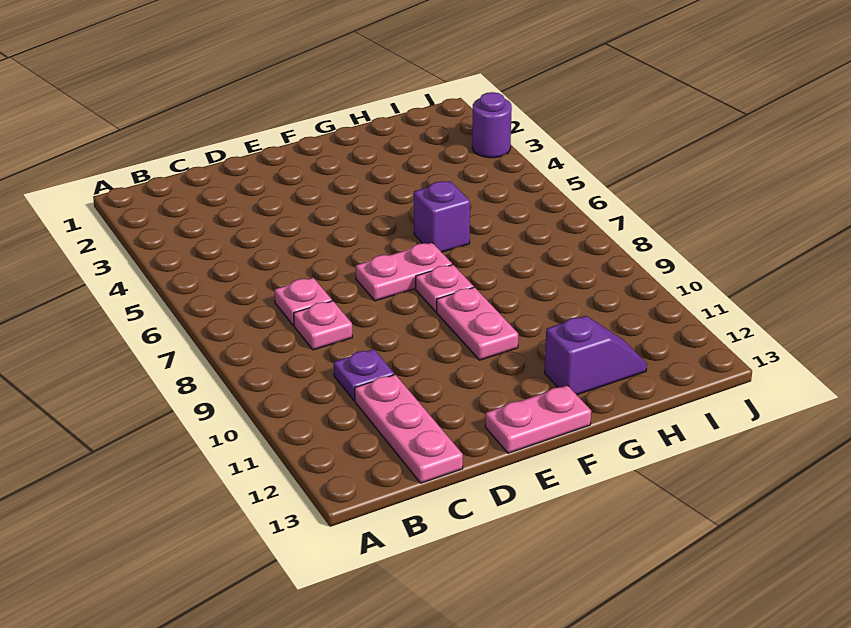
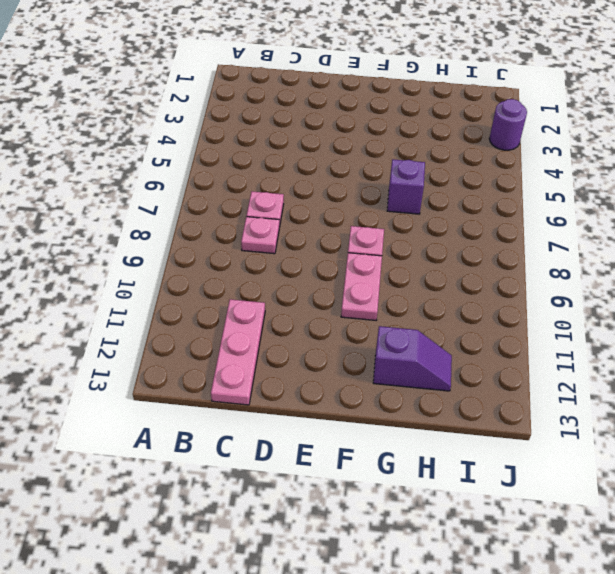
none -> purple plate C10 level 1
none -> pink plate E7:F7 level 1

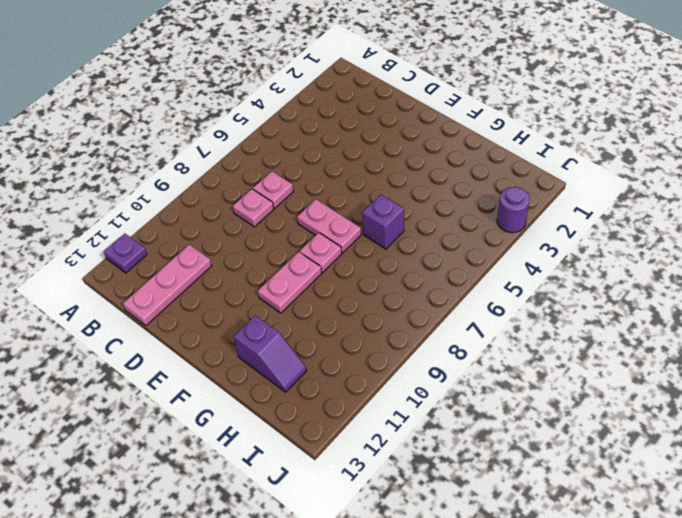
purple plate A12 level 1 -> purple plate C10 level 1
none -> pink plate E13:F13 level 1

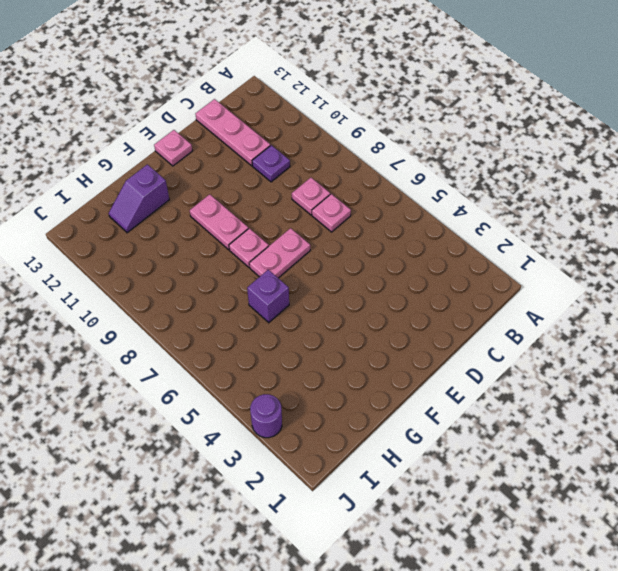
pink plate E13 level 1 -> pink plate E13:F13 level 1

